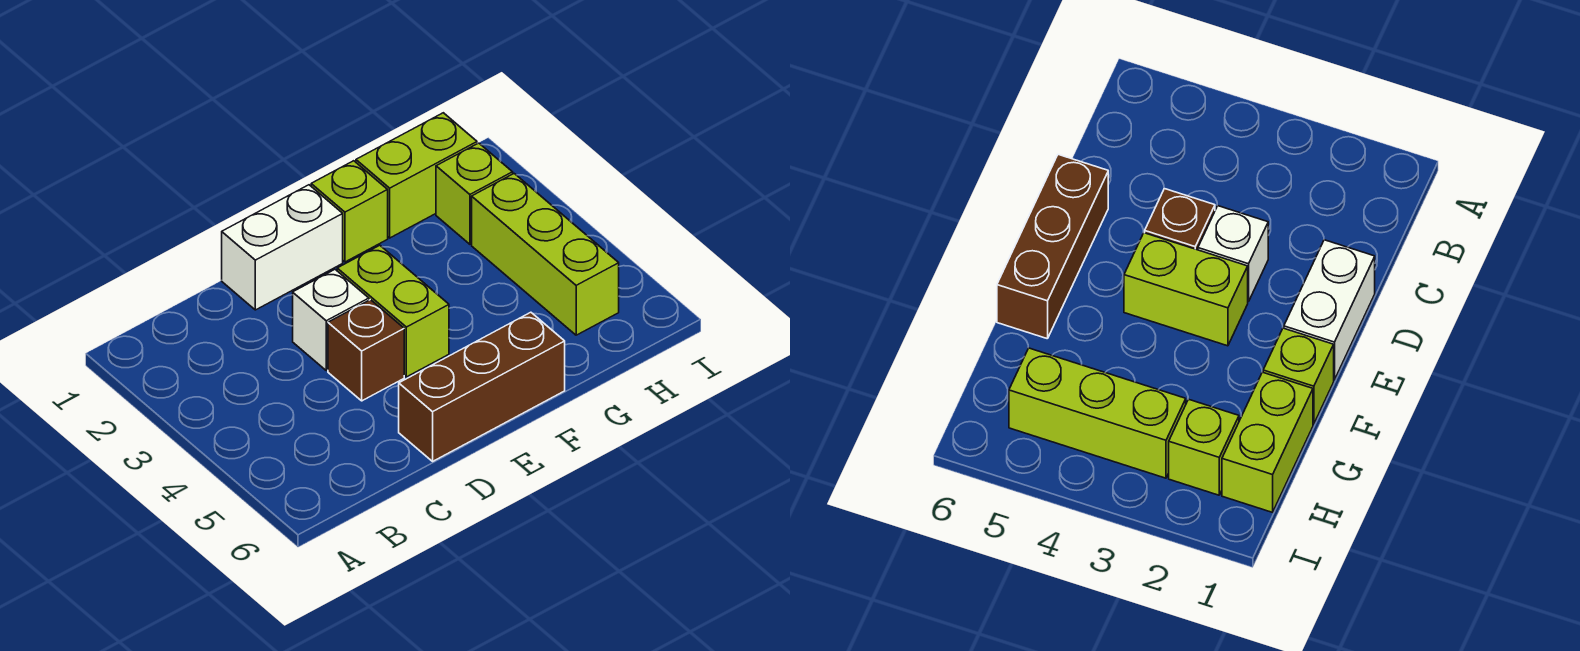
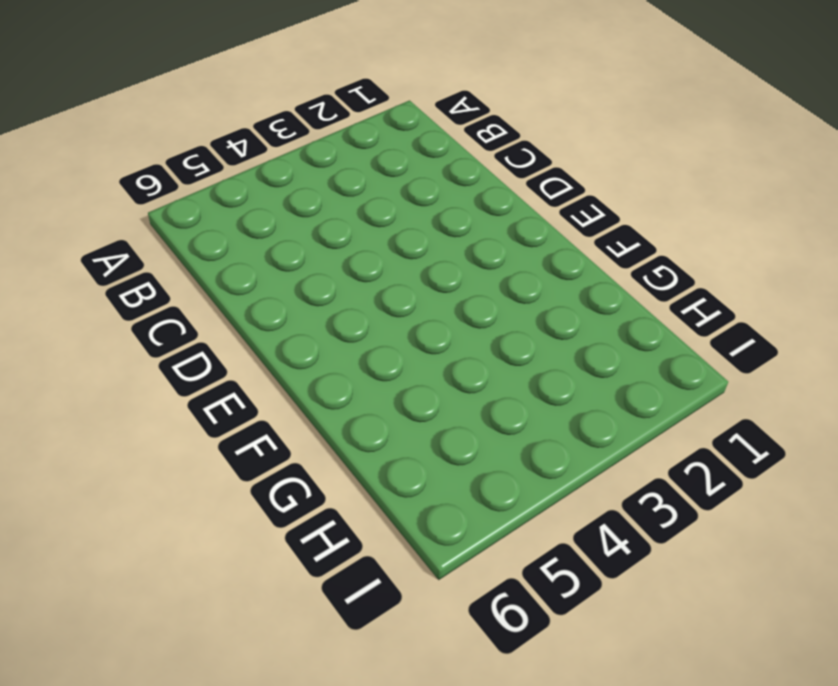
none -> white brick D1:E1 level 1
none -> white brick D3 level 1

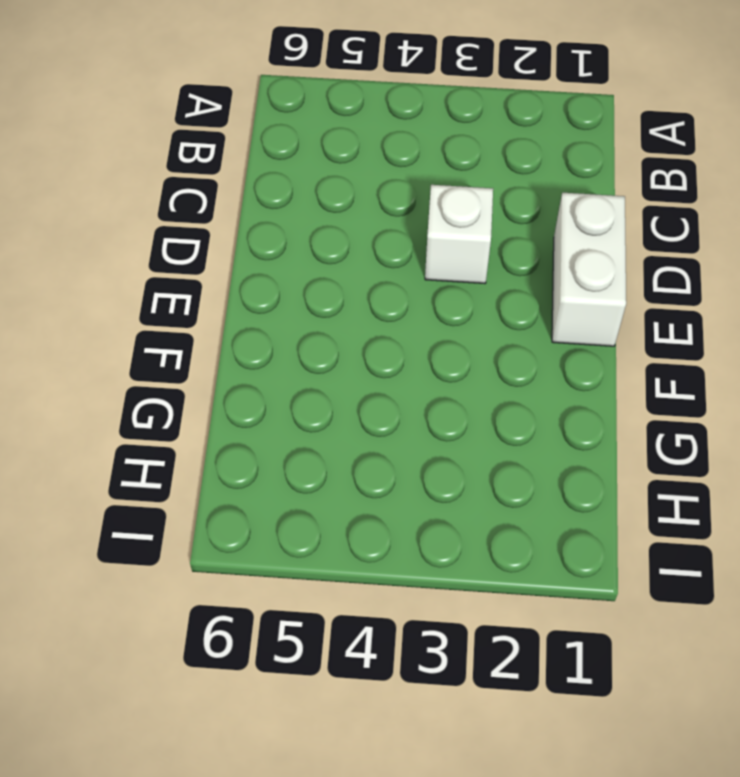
none -> brown brick D4 level 1
none -> brown brick D6:F6 level 1

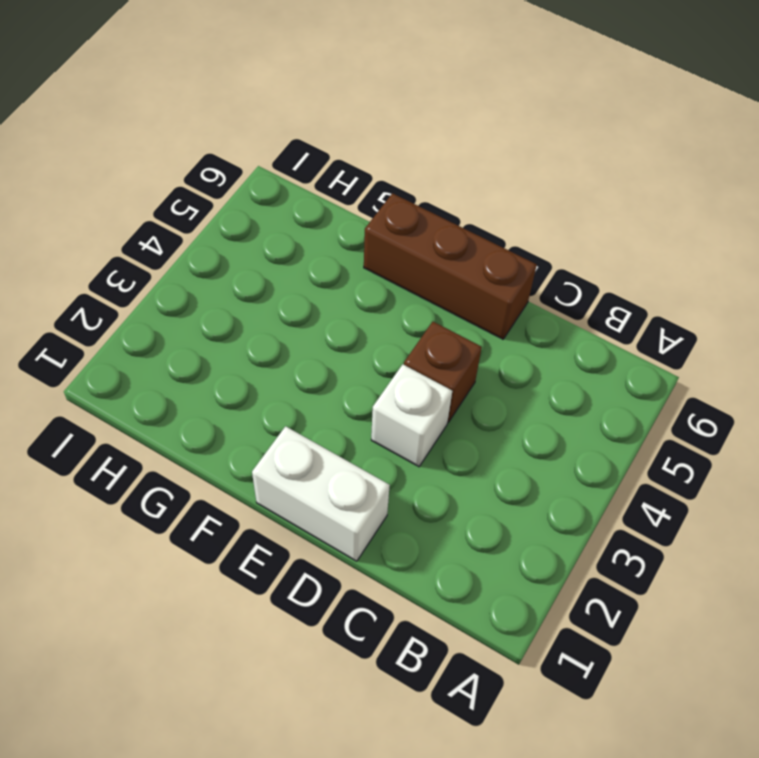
none -> lime brick E3:E4 level 1
none -> lime brick F1 level 1

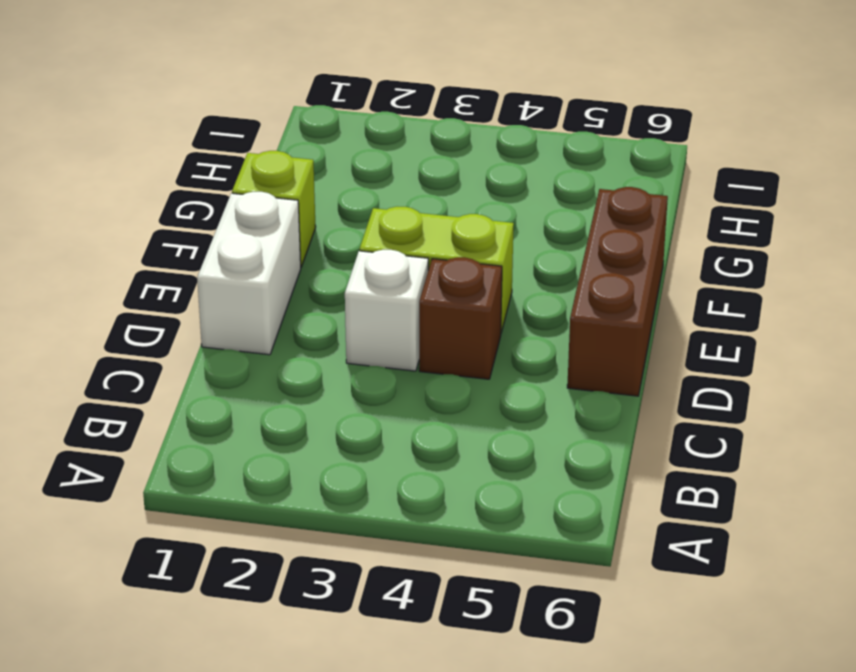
none -> lime brick G1:H1 level 1
none -> lime brick H2 level 1

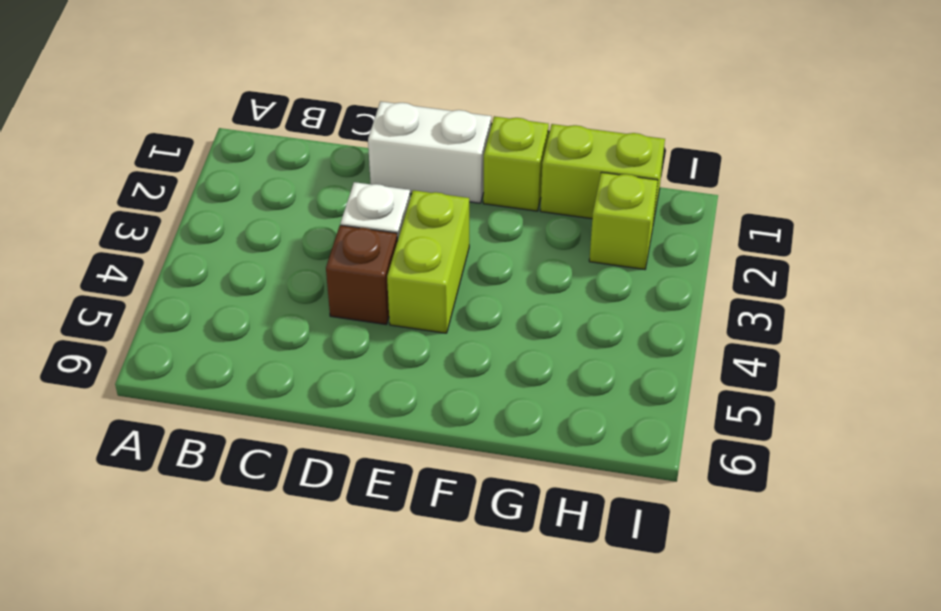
none -> brown brick D6:F6 level 1
none -> lime brick H3:H5 level 1

